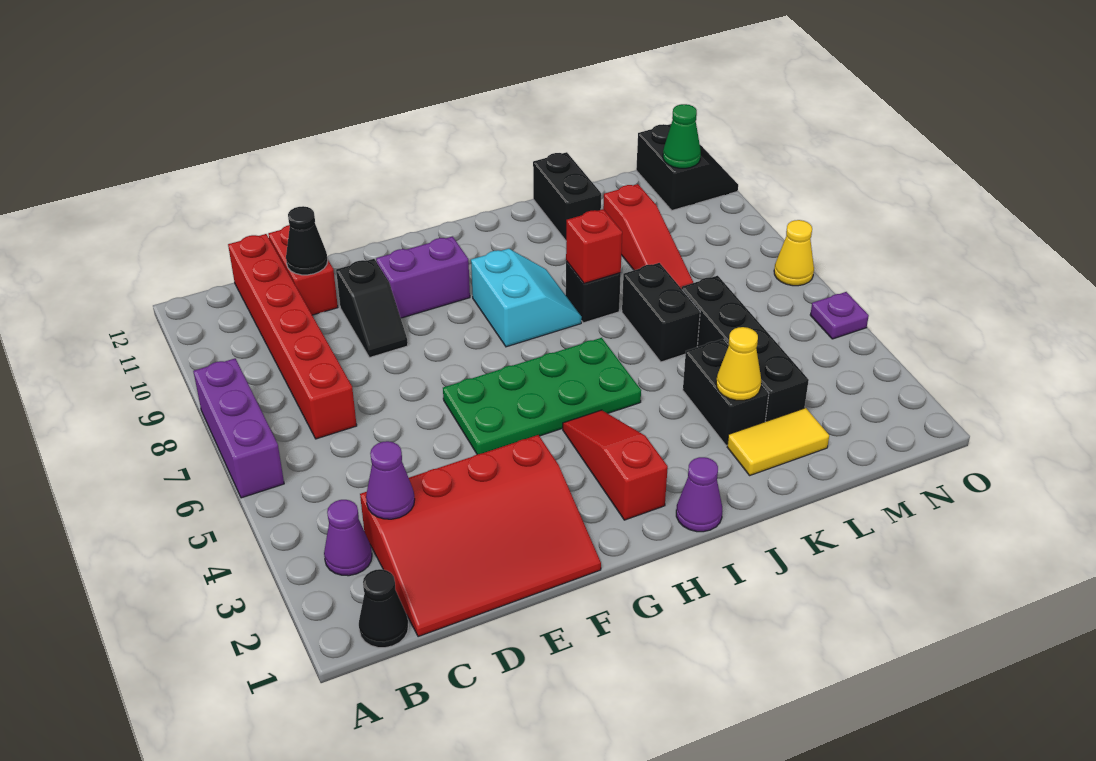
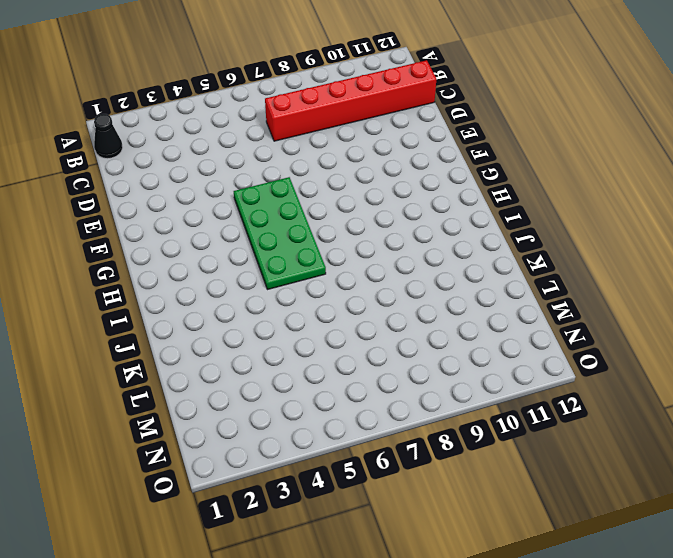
none -> purple brick A6:A8 level 1
none -> purple cone B3 level 1
none -> red slope C1:F3 level 1 top 3

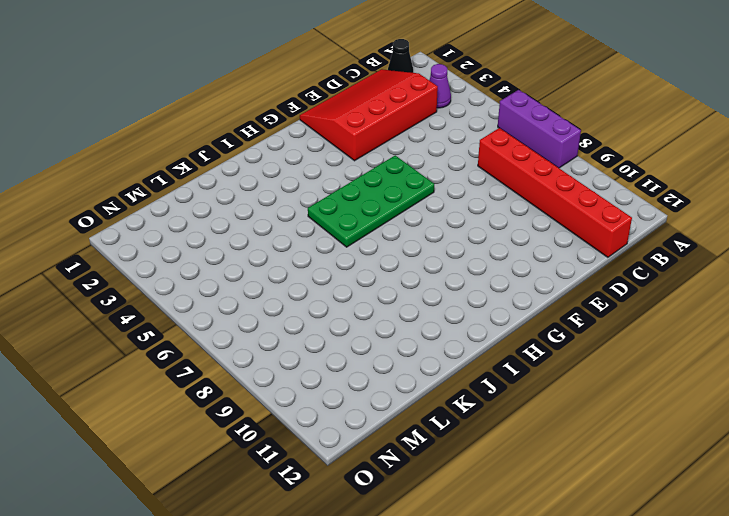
none -> red brick D11:D12 level 1
none -> black slope E9:E10 level 1 top 10
none -> purple brick F10:G10 level 1

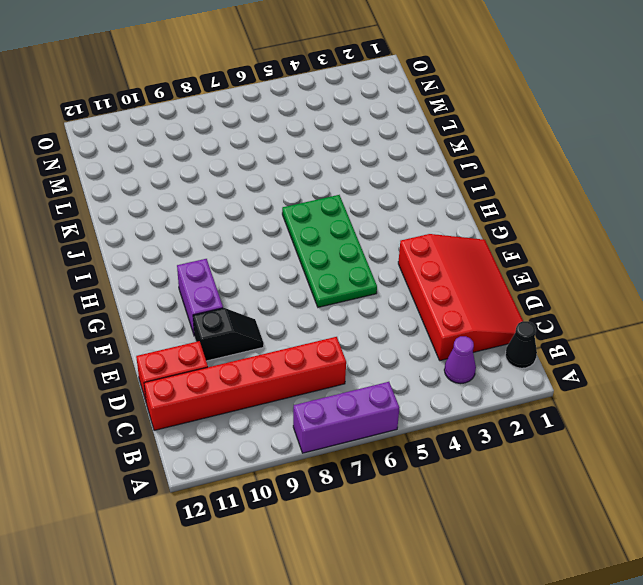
none -> red slope H2:H4 level 1 top 2
none -> cyan slope H8:I9 level 1 top H
none -> purple cone I1 level 1

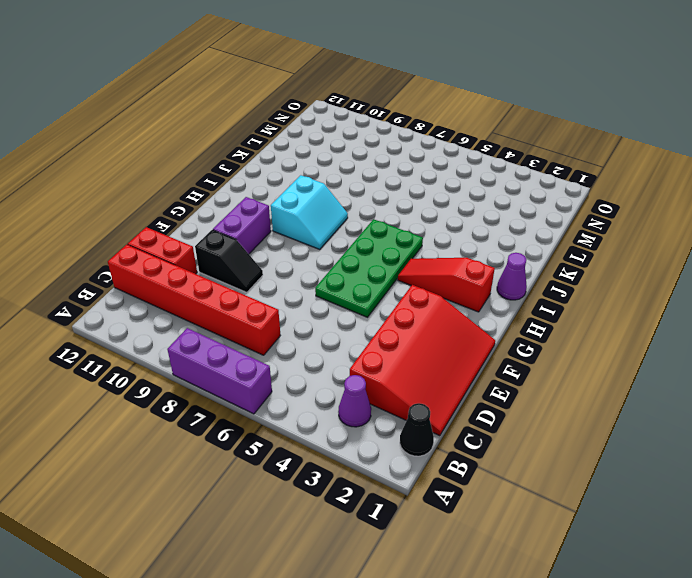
cyan slope H8:I9 level 1 top 9 -> cyan slope H8:I9 level 1 top H
none -> black brick J8 level 1
none -> yellow tile K2:L2 level 1
none -> black brick K3:K4 level 1

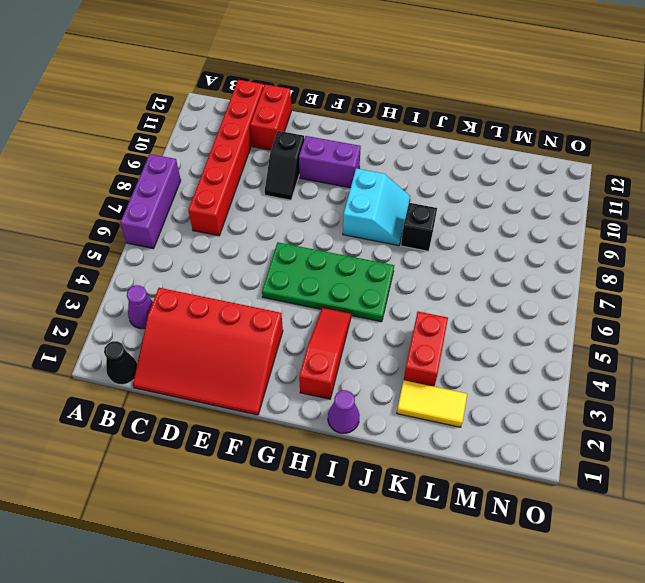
red brick K3:K4 level 1 -> black brick K3:K4 level 1
none -> black brick K6:K7 level 1
none -> black brick K11:K12 level 1
none -> black brick L3:L6 level 1

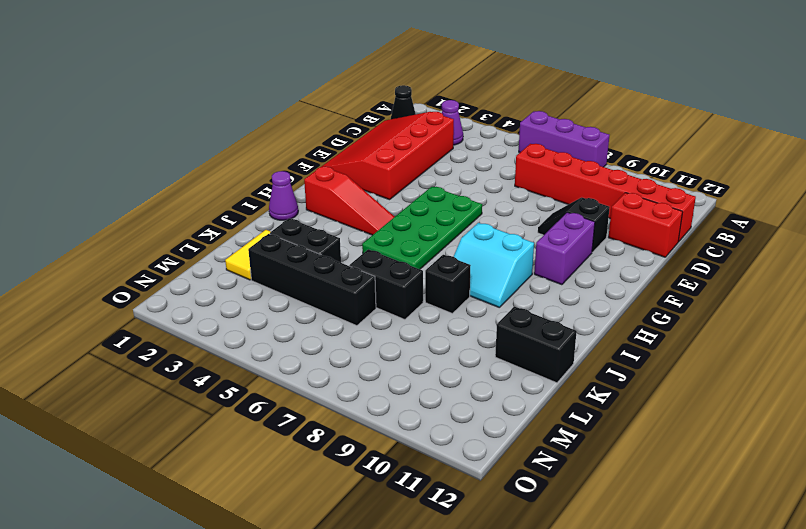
none -> red slope L8:L10 level 1 top 10
none -> black slope N11:O12 level 1 top N
none -> purple plate O5 level 1

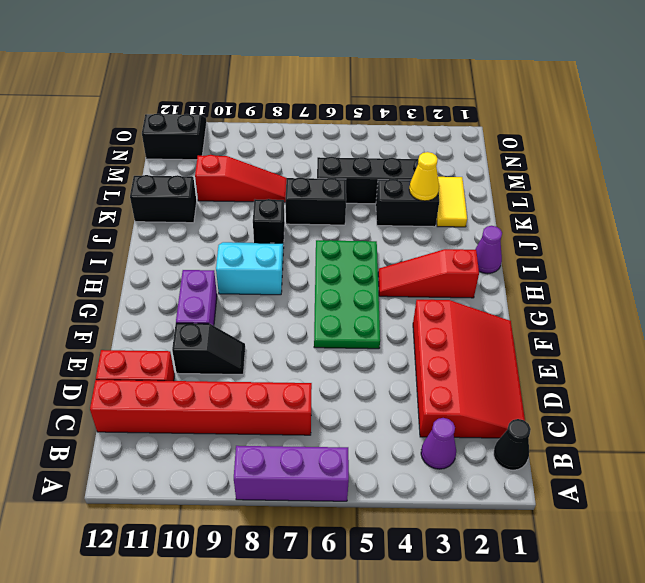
none -> purple plate O5 level 1
none -> yellow cone O7 level 1
none -> purple cone C3 level 2

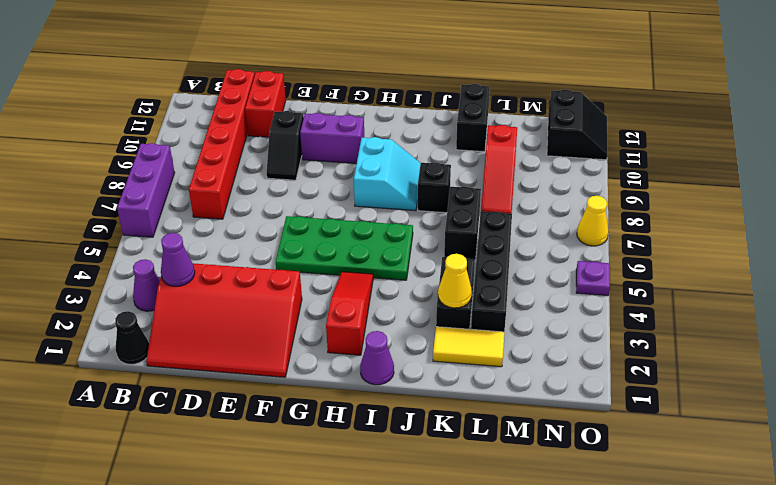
none -> black cone D11 level 2
none -> red brick J8 level 2
none -> green cone N11 level 2

